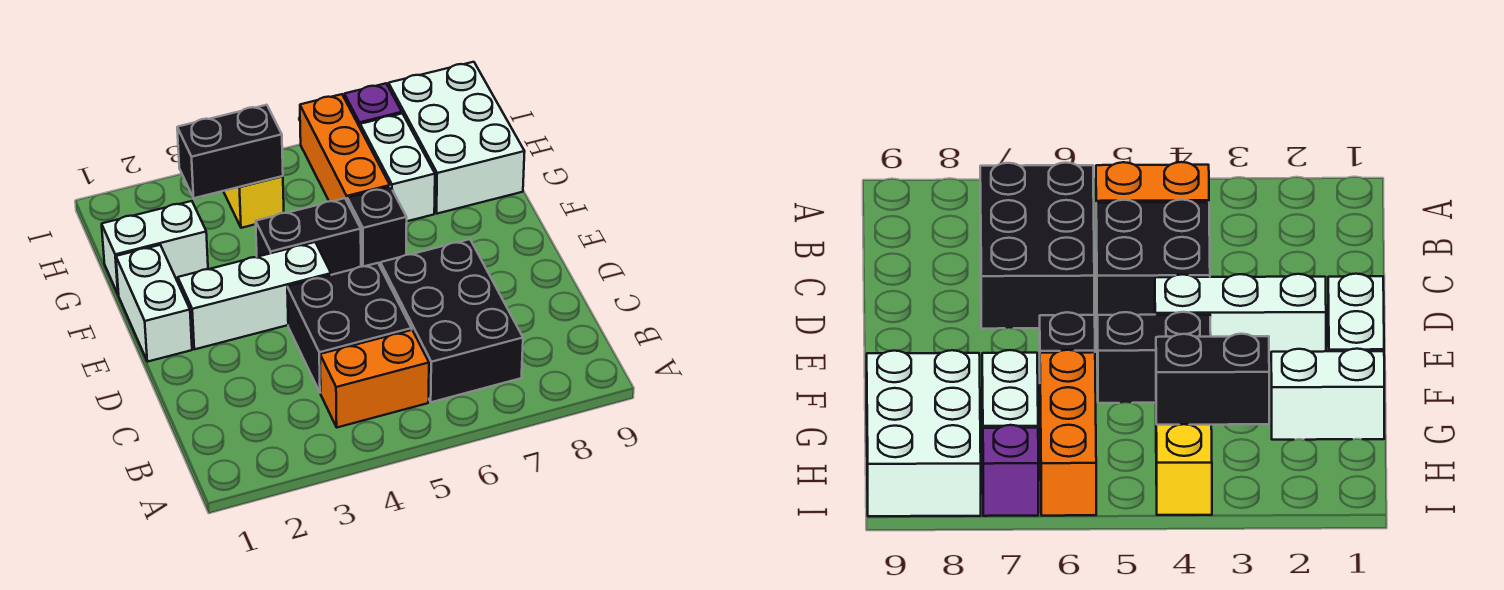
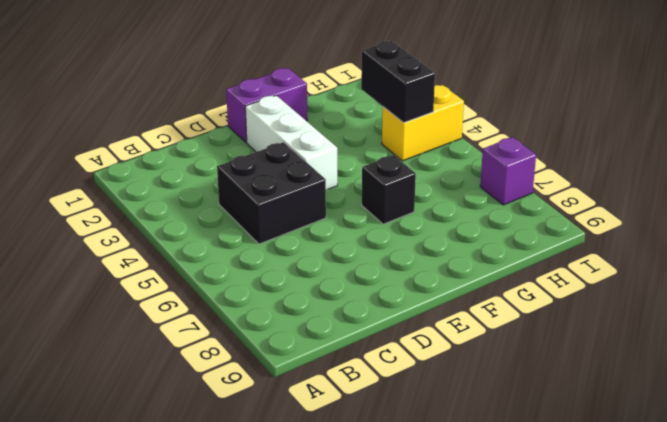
purple brick E1:F1 level 1 -> white brick E1:F1 level 1
none -> orange brick B4:B5 level 1
none -> black brick B6:D7 level 1
none -> black brick F4:F5 level 1

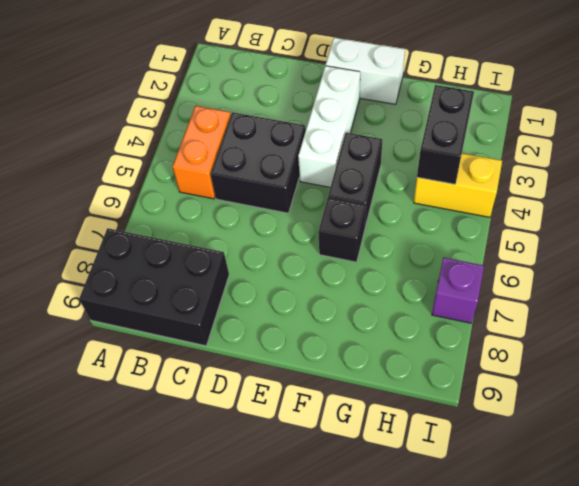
black brick A8:C9 level 1 -> black brick B6:D7 level 1
none -> white brick G1:G2 level 1
none -> orange brick G6:I6 level 1
none -> white brick G7:H7 level 1

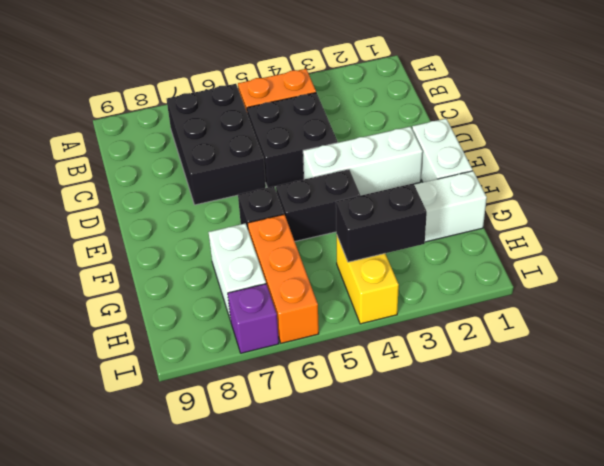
none -> white brick G8:I9 level 1

